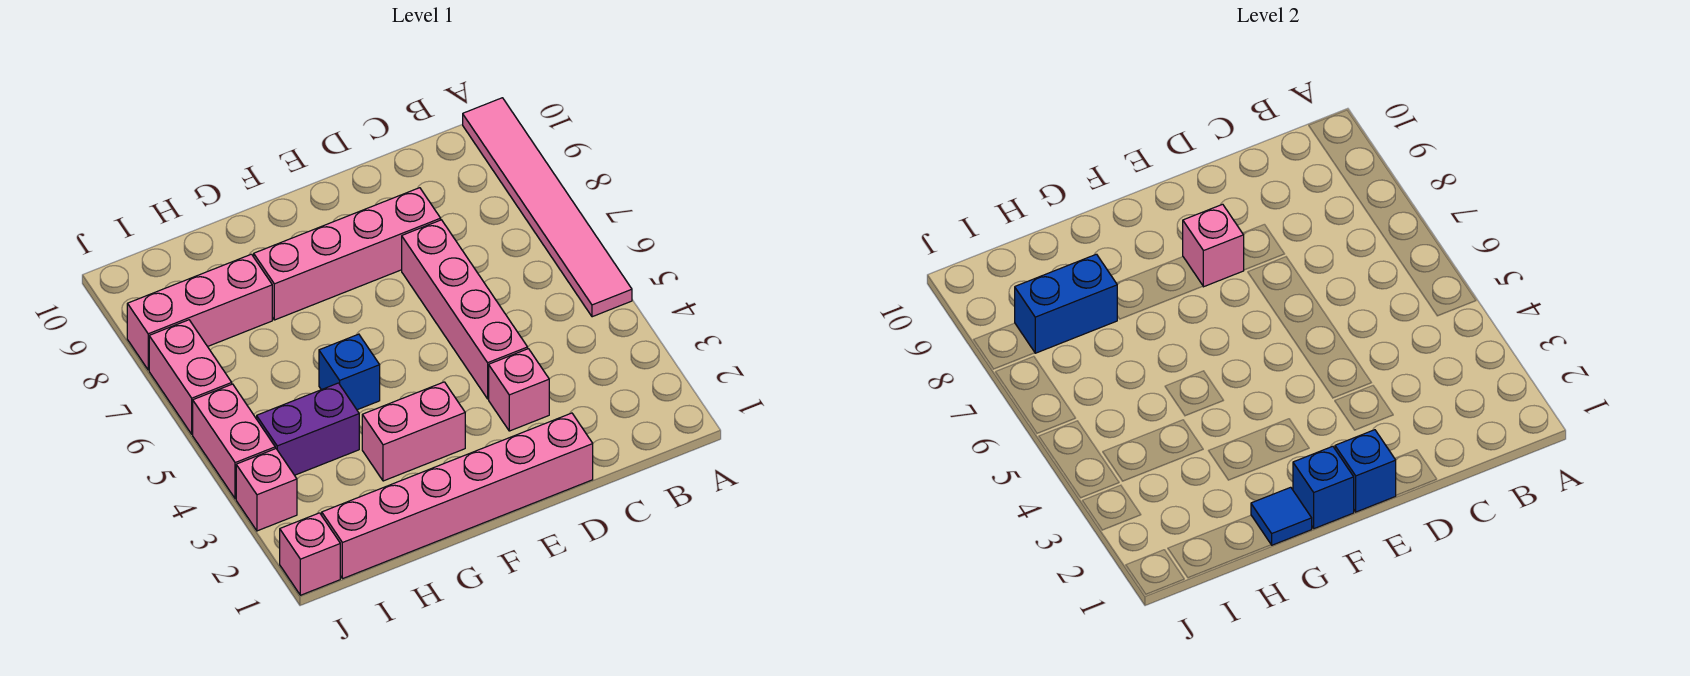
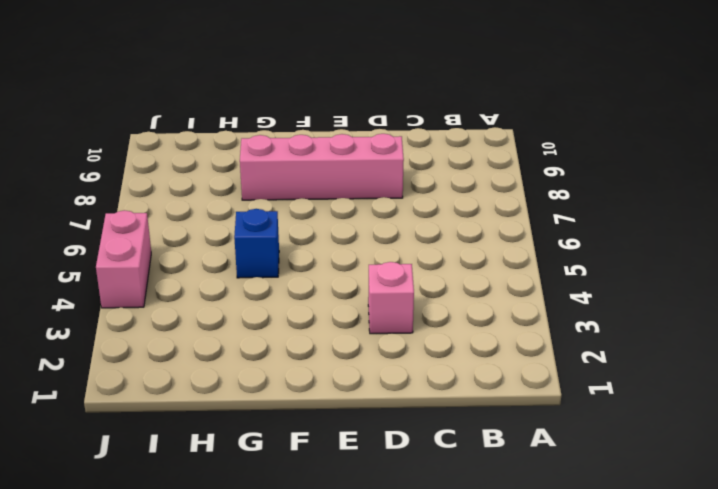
none -> pink tile A5:A10 level 1
none -> pink brick D1:I1 level 1
none -> pink brick D4:D7 level 1

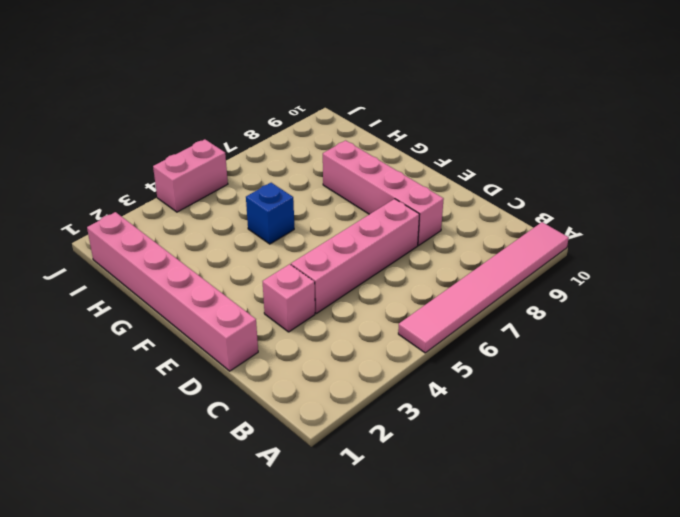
none -> pink brick F3:G3 level 1
none -> purple brick H4:I4 level 1
none -> pink brick H8:J8 level 1

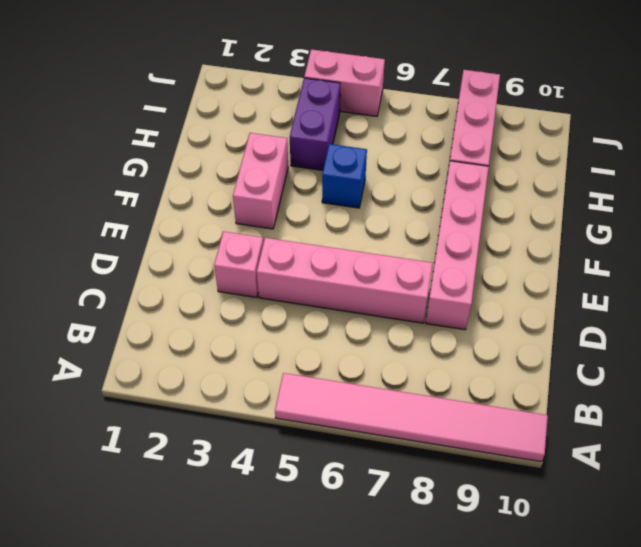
none -> pink brick D1:I1 level 1
none -> pink brick J1 level 1
none -> pink brick J3 level 1

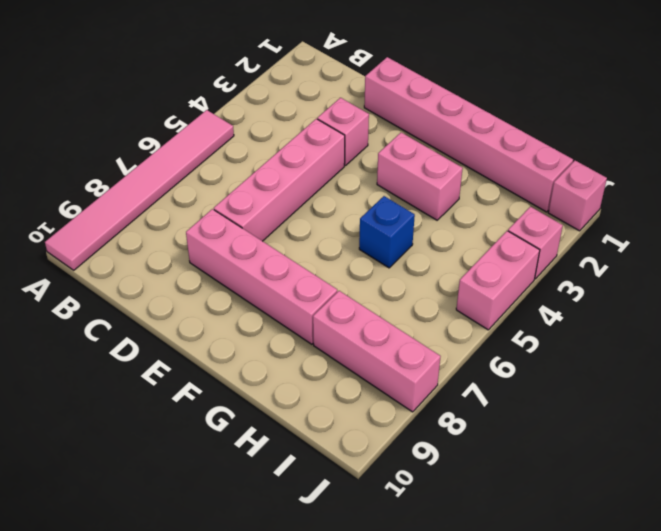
none -> purple brick H4:I4 level 1
none -> pink brick J6:J7 level 1
none -> blue brick E1 level 2

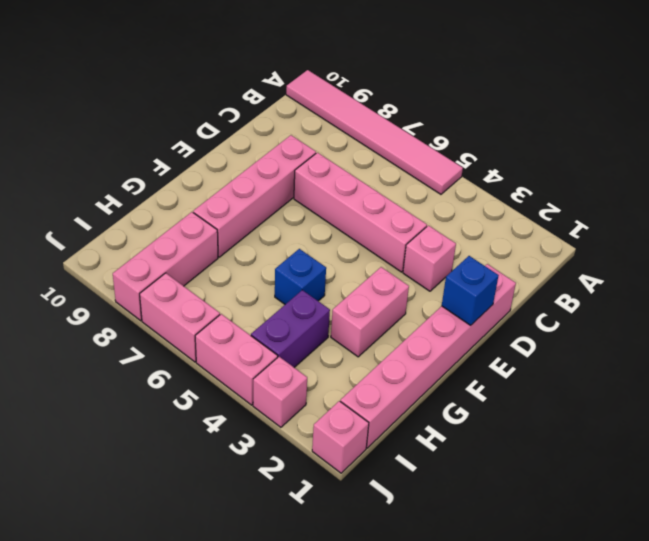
none -> pink brick E8 level 2
none -> blue brick F1 level 2
none -> blue tile G1 level 2

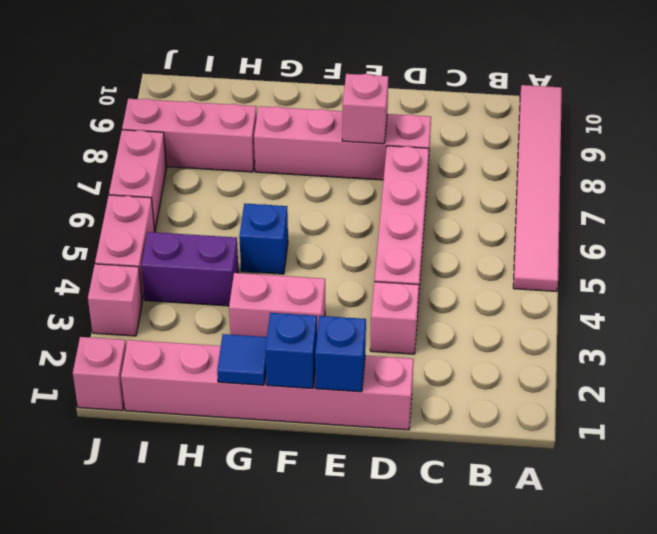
none -> blue brick H8:I8 level 2

